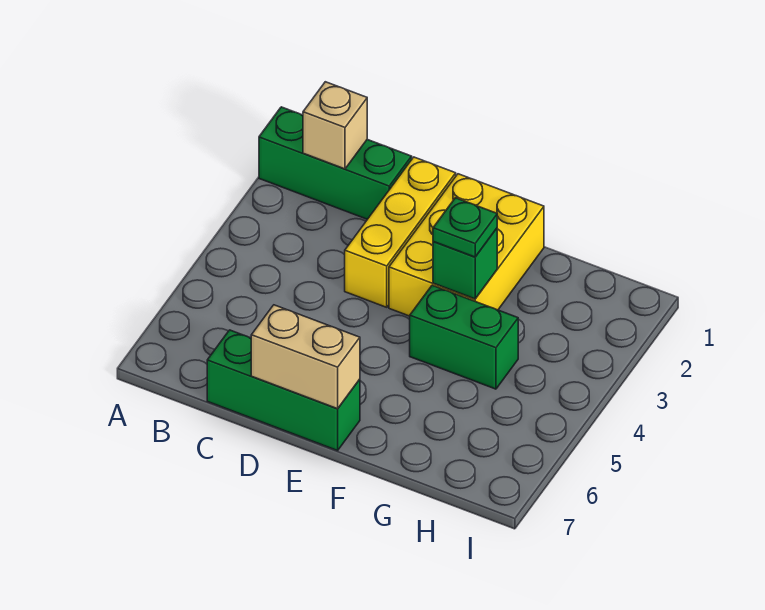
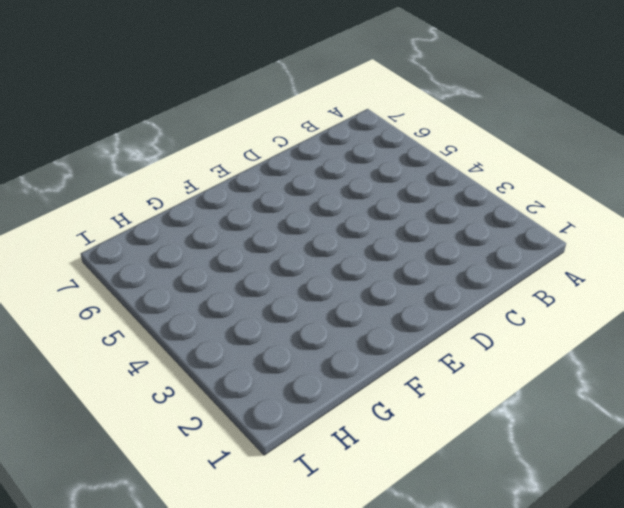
none -> green brick A1:C1 level 1
none -> green brick C7:E7 level 1

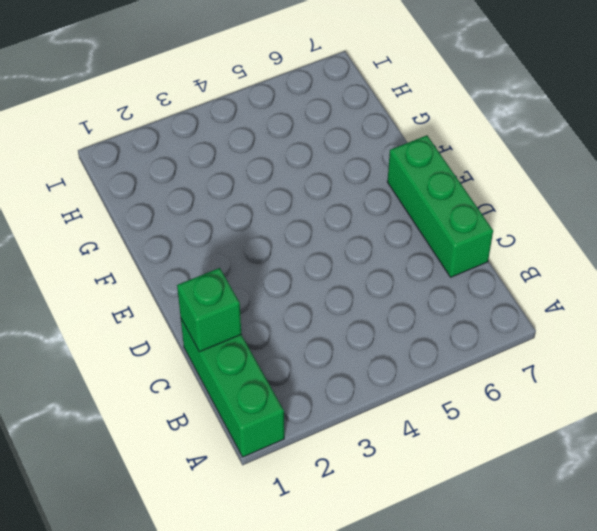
green brick C1 level 2 -> green brick F3 level 2
none -> yellow brick D1:D3 level 1
none -> yellow brick E1:F3 level 1

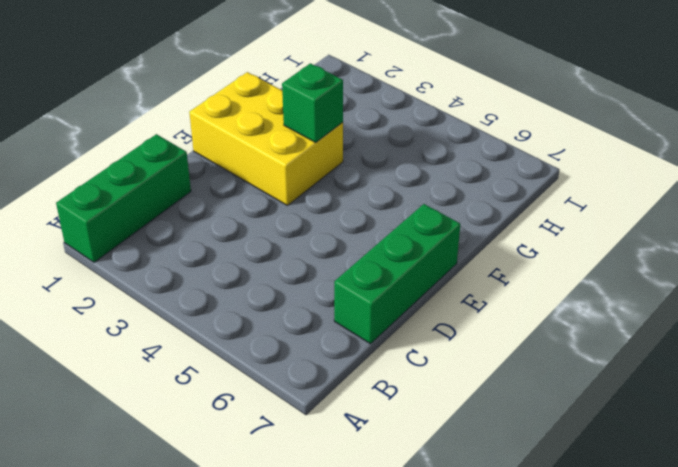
none -> yellow brick D1:D3 level 1
none -> green brick F4:G4 level 1

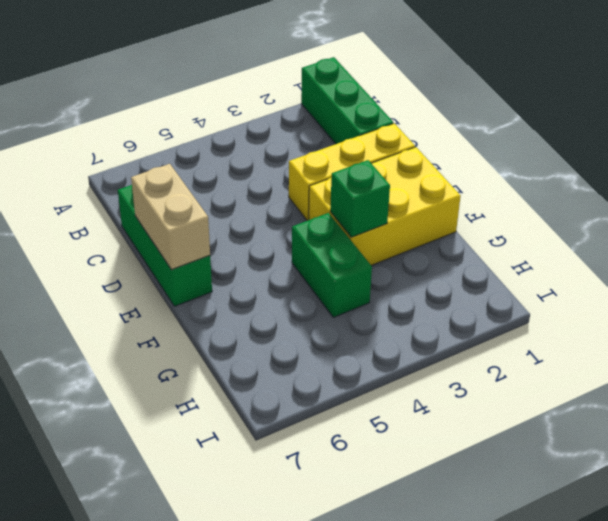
none -> tan brick B1 level 2
none -> green plate F3 level 3

